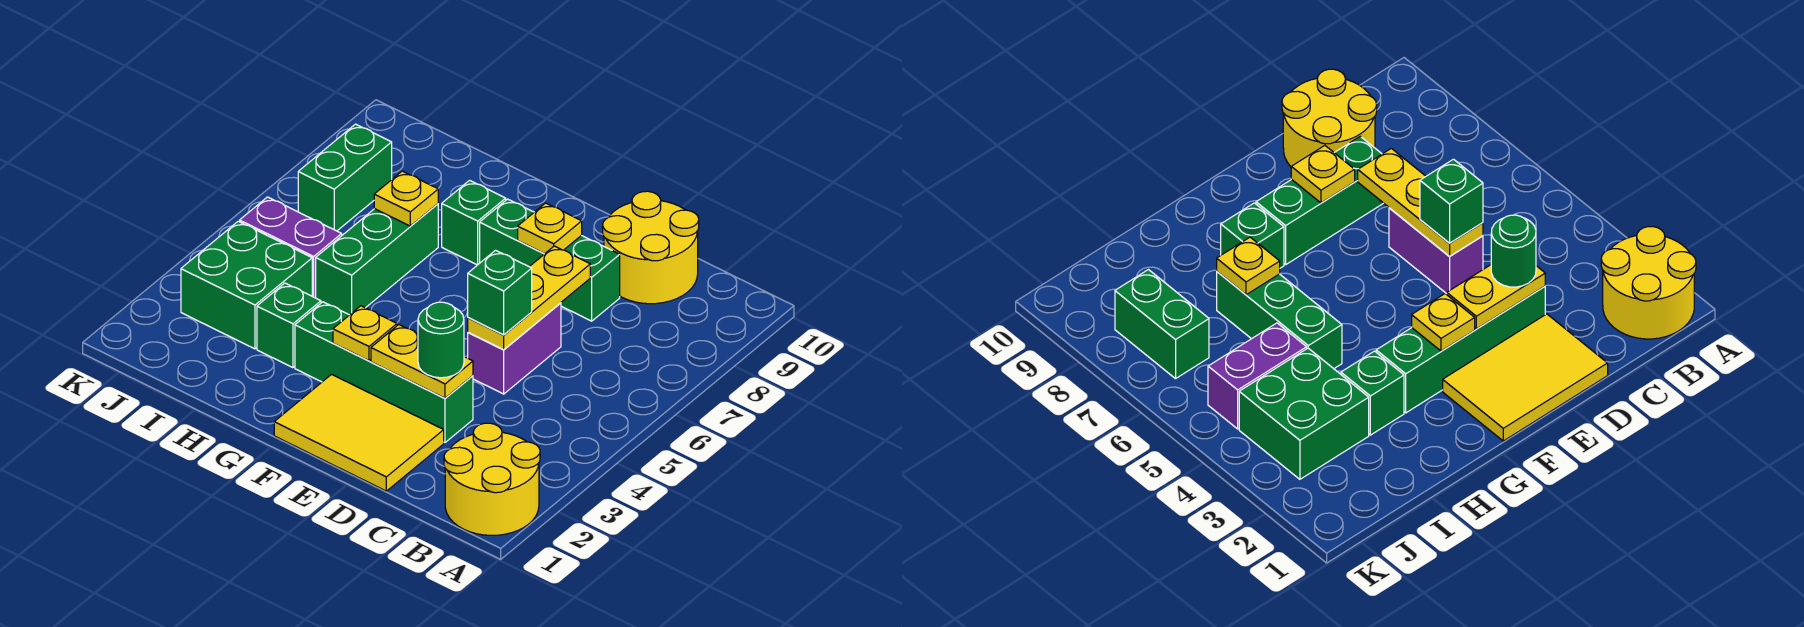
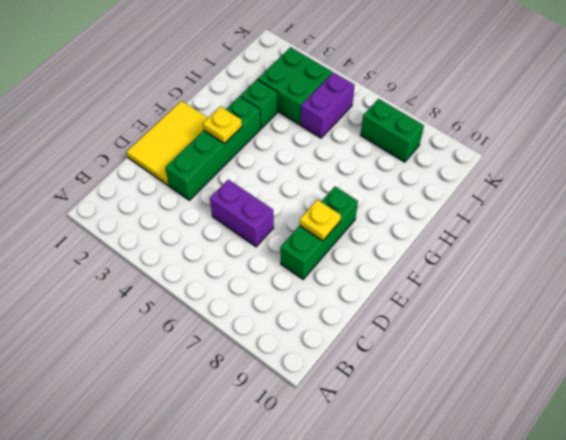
none -> yellow round brick A1:B2 level 1
none -> yellow round brick C9:D10 level 1
none -> green brick G8 level 1

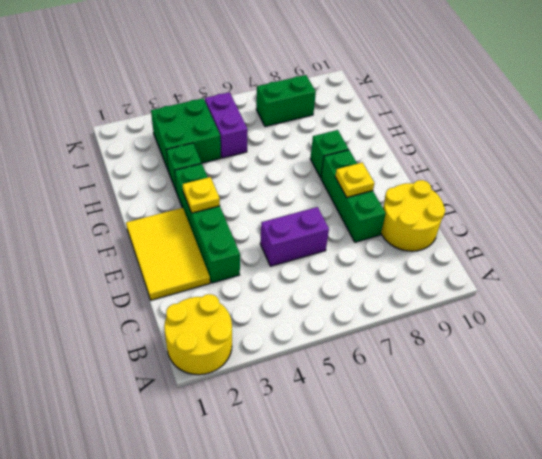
none -> green brick H5:H7 level 1
none -> yellow plate D3:E3 level 2
none -> yellow plate D5:D7 level 2

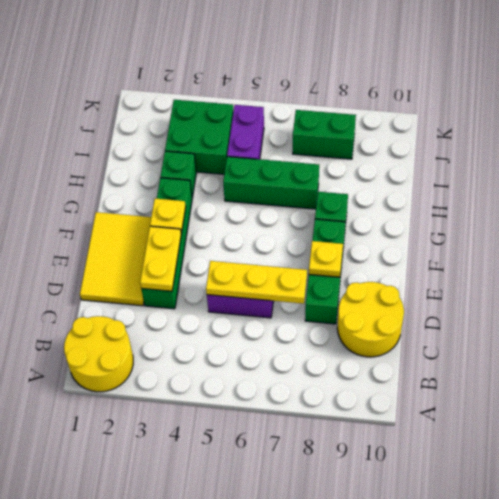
none -> yellow plate H7 level 2
none -> green round brick D3 level 3
none -> green brick D5 level 3

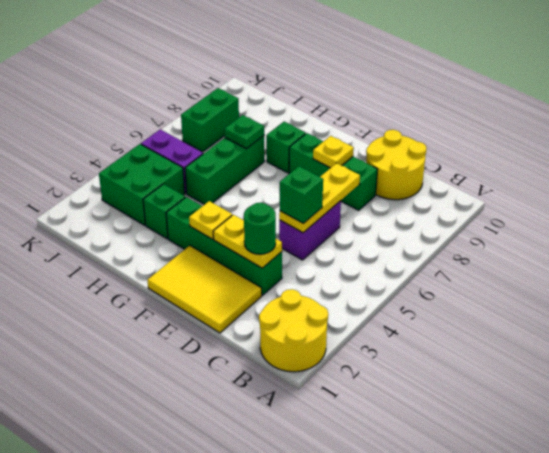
green plate H7 level 2 -> yellow plate H7 level 2

